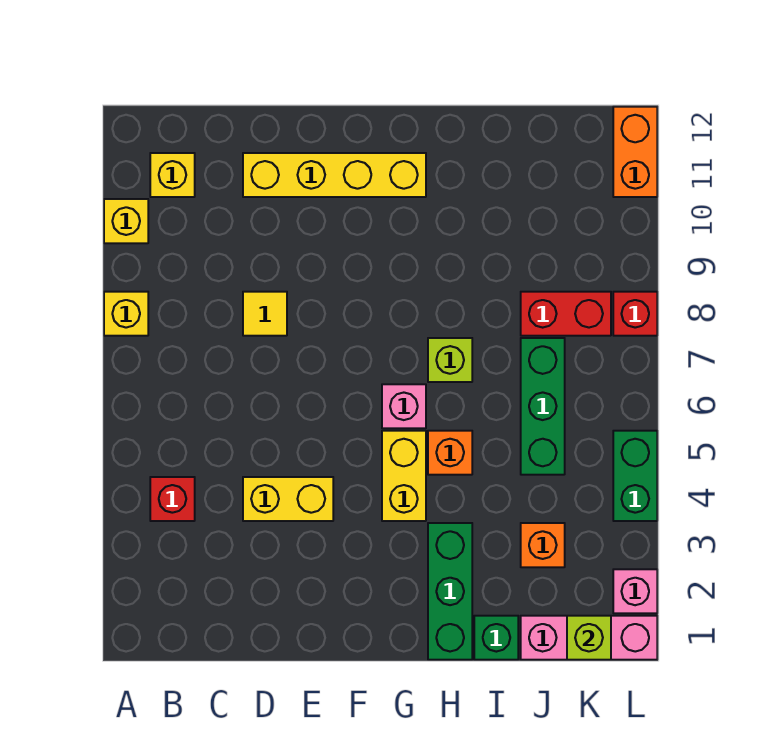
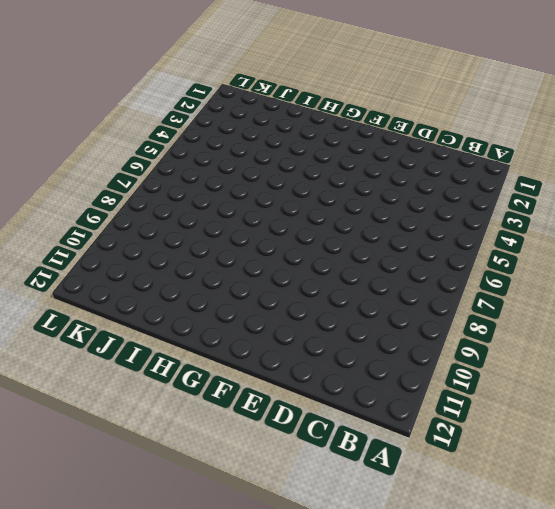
none -> yellow brick A8 level 1
none -> yellow brick A10 level 1
none -> red brick B4 level 1

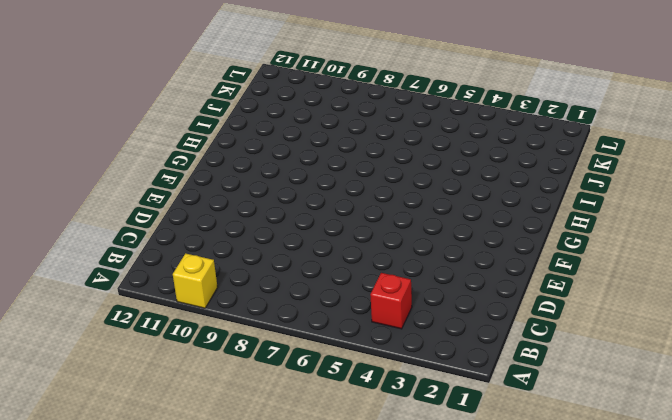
none -> yellow brick A8 level 1
none -> yellow brick B11 level 1
none -> yellow brick D4:E4 level 1

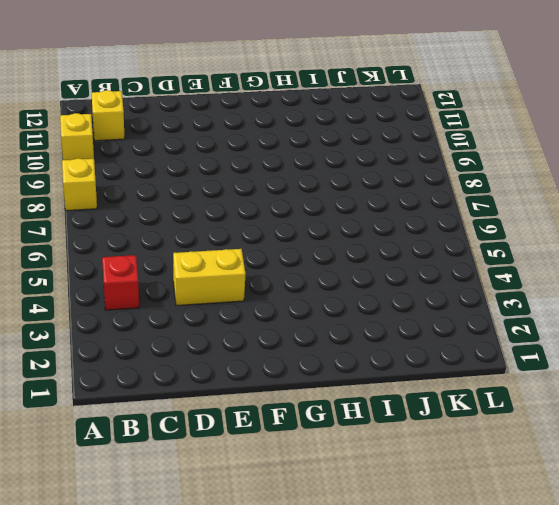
none -> yellow tile D8 level 1
none -> yellow brick D11:G11 level 1
none -> yellow brick G4:G5 level 1

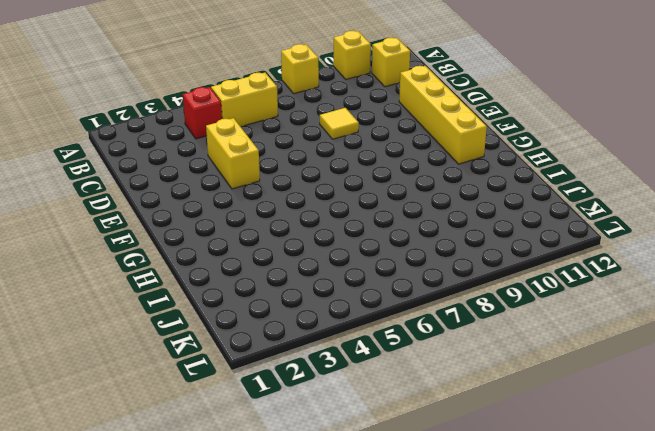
yellow brick B5:B6 level 1 -> yellow brick G4:G5 level 1
none -> pink brick G6 level 1
none -> green brick H1:H3 level 1
none -> orange brick H5 level 1

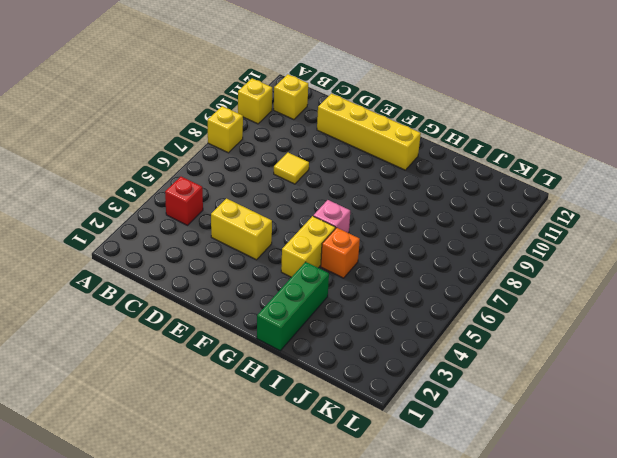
none -> lime brick H7 level 1
none -> green brick I1 level 1
none -> pink brick J1:L1 level 1

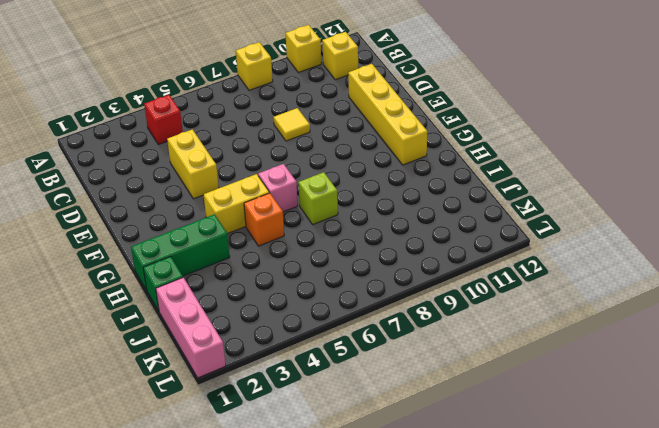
none -> orange brick J3 level 1
none -> green brick J5:J7 level 1
none -> red brick J8:K8 level 1

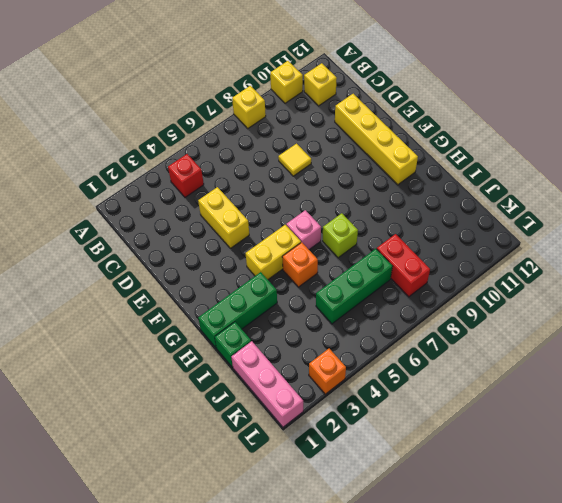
orange brick L3 level 1 -> orange brick J3 level 1
none -> pink brick L2 level 1
none -> green brick L4:L5 level 1
none -> red brick L8 level 1

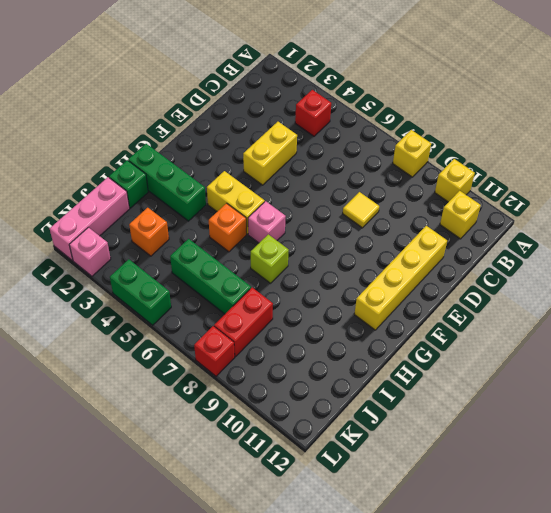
none -> orange brick L11:L12 level 1
none -> lime brick K1 level 2

